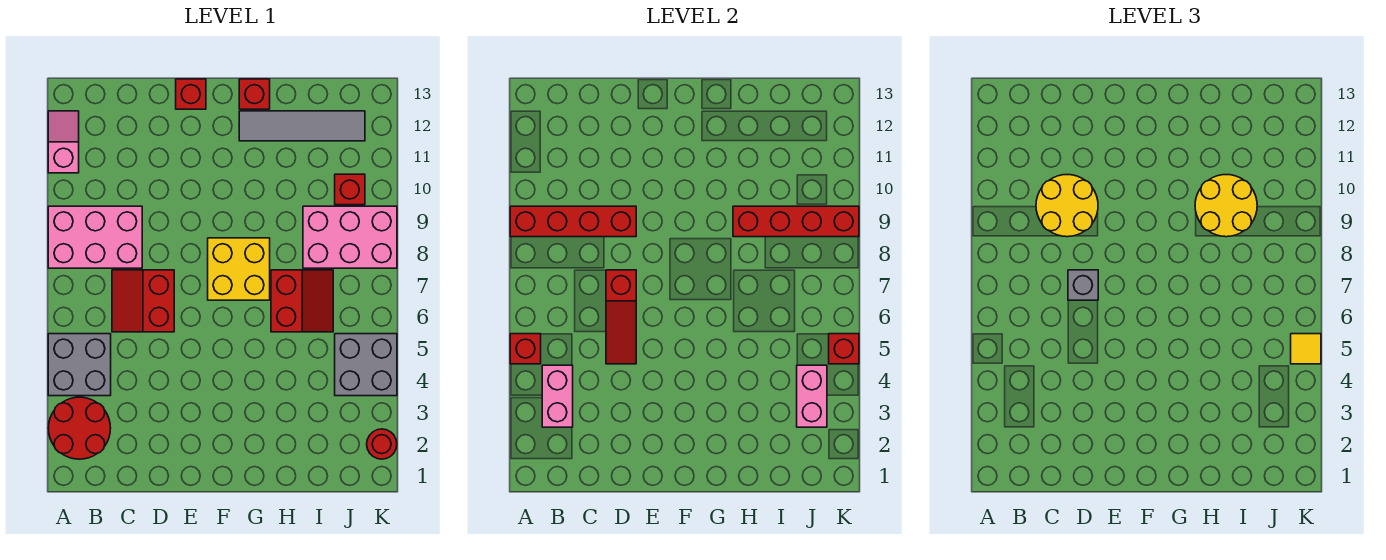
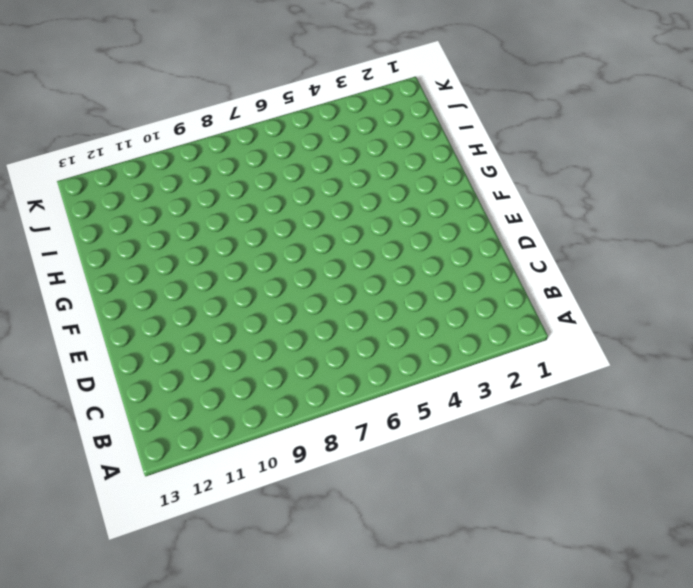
none -> red round brick A2:B3 level 1
none -> grey brick A4:B5 level 1
none -> pink brick A8:C9 level 1

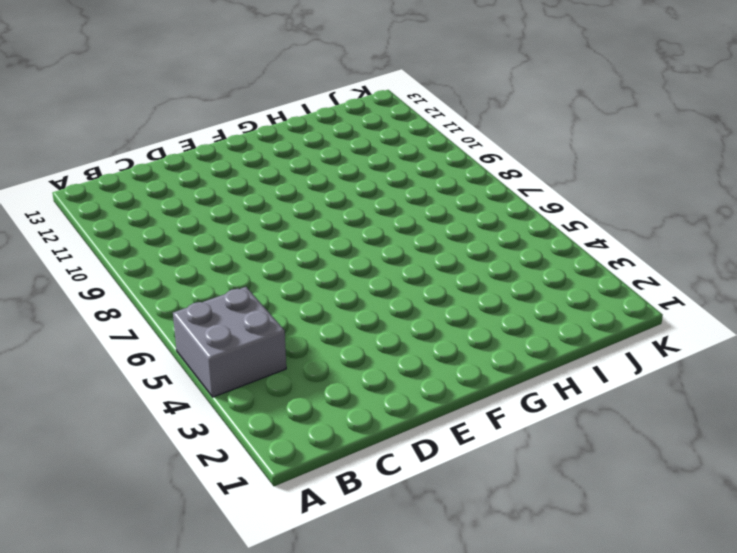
none -> red round brick A2:B3 level 1
none -> pink brick A8:C9 level 1
none -> pink slope A11:A12 level 1 top 11

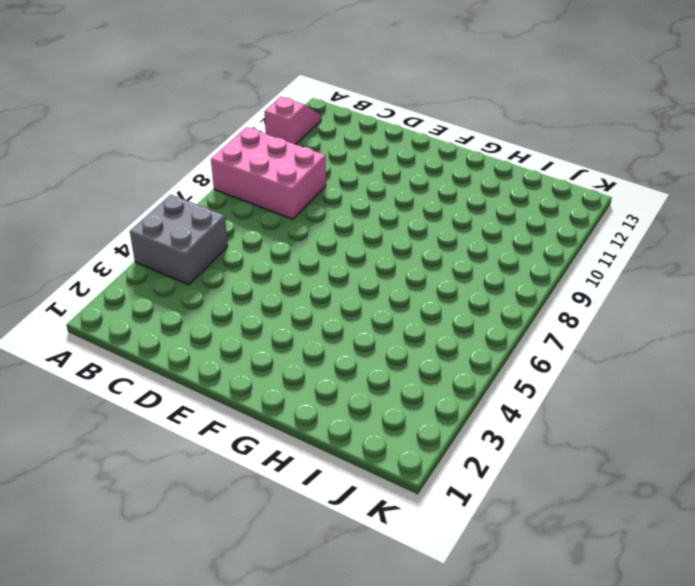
none -> red round brick A2:B3 level 1
none -> red slope C6:D7 level 1 top D
none -> red brick E13 level 1

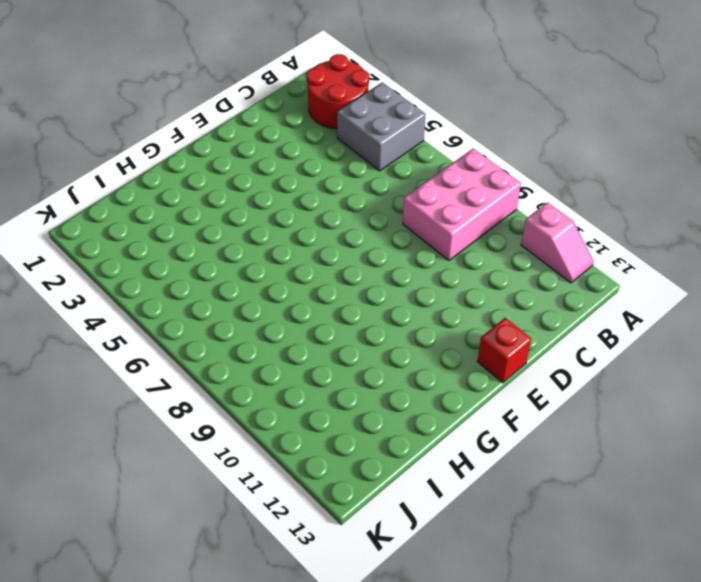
none -> red slope C6:D7 level 1 top D
none -> yellow brick F7:G8 level 1
none -> grey tile G12:J12 level 1

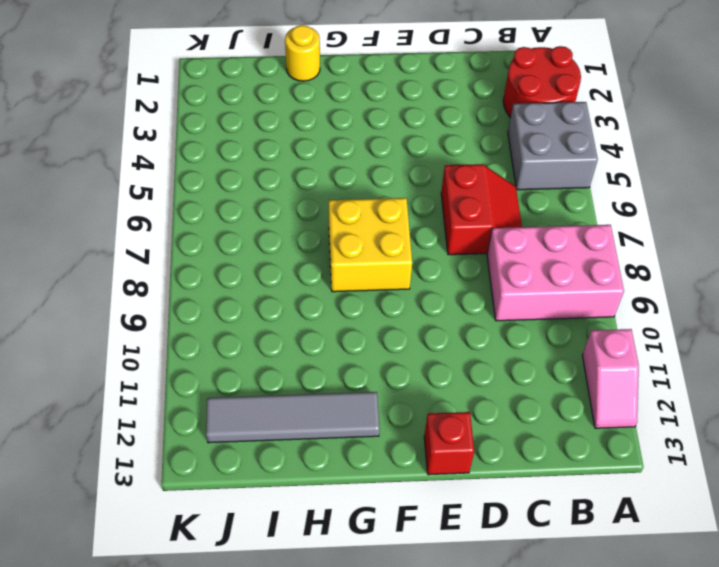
yellow round brick H1 level 1 -> none
none -> red brick G13 level 1
none -> red slope H6:I7 level 1 top H
none -> pink brick I8:K9 level 1

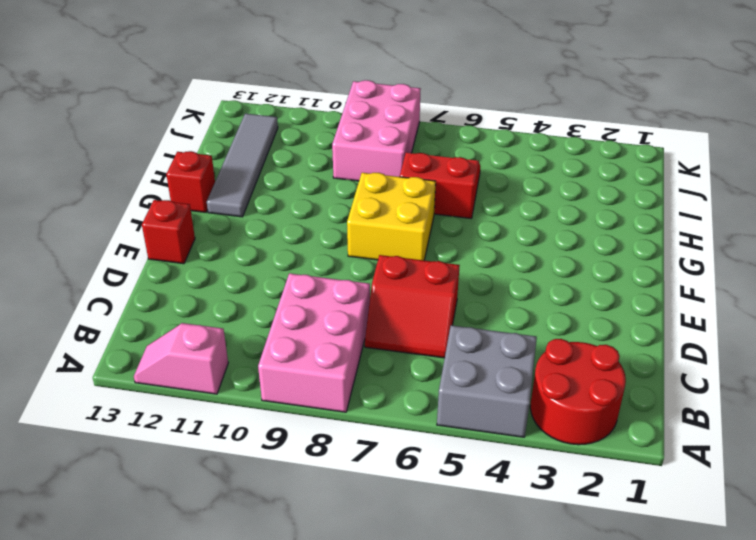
none -> grey brick J4:K5 level 1
none -> red brick J10 level 1
none -> red round brick K2 level 1

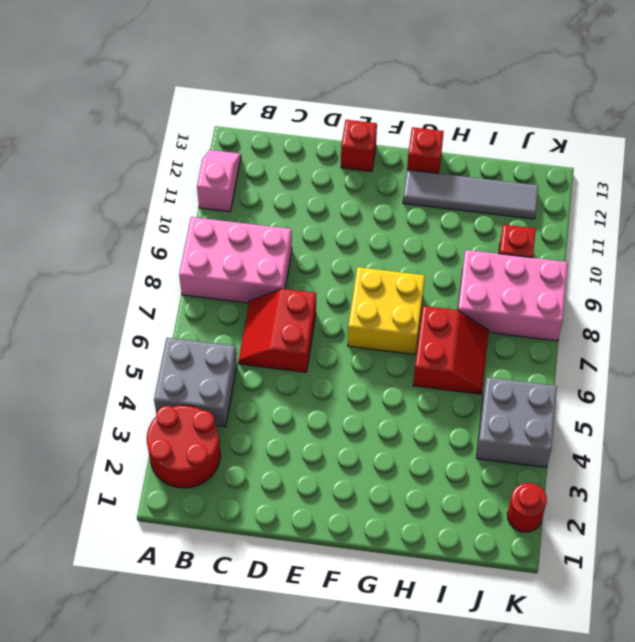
none -> red brick A5 level 2
none -> red brick A9:D9 level 2
none -> pink brick B3:B4 level 2

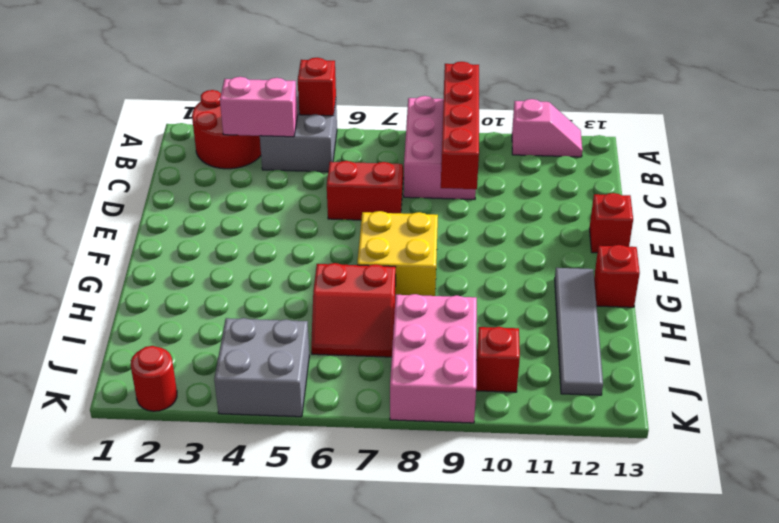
none -> red slope D5:D7 level 2 top 7
none -> red brick H9:K9 level 2
none -> pink brick J3:J4 level 2

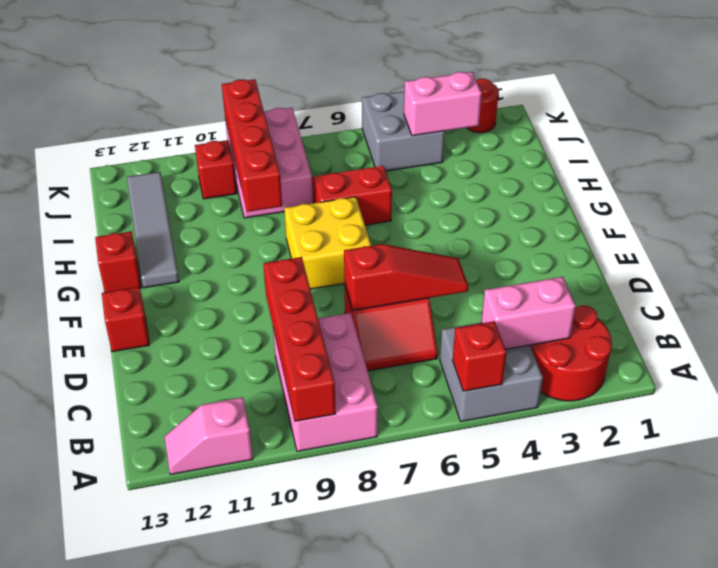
none -> red brick K5 level 2
none -> yellow round brick C9:D10 level 3
none -> grey brick D7 level 3

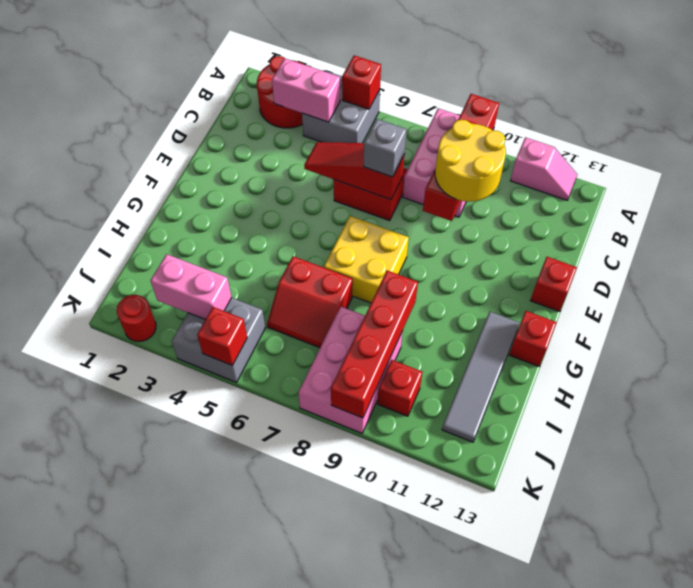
none -> yellow round brick H9:I10 level 3
none -> yellow tile K5 level 3

